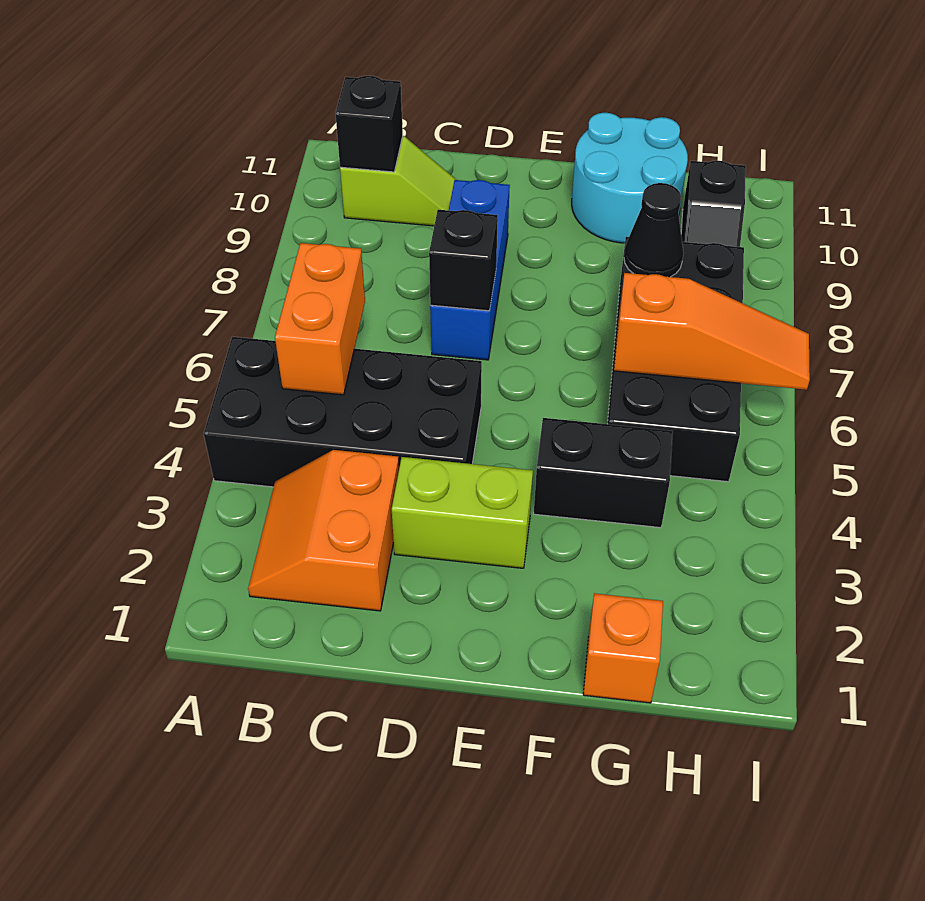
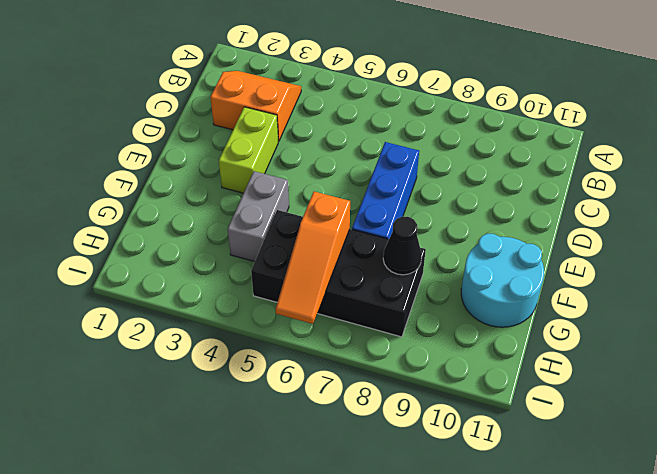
blue brick D7:F7 level 1 -> blue brick D7:D9 level 1
grey brick F4:G4 level 1 -> black brick F4:G4 level 1
none -> black brick A4:D5 level 1
none -> lime slope B10:C10 level 1 top B
none -> orange brick G1 level 1

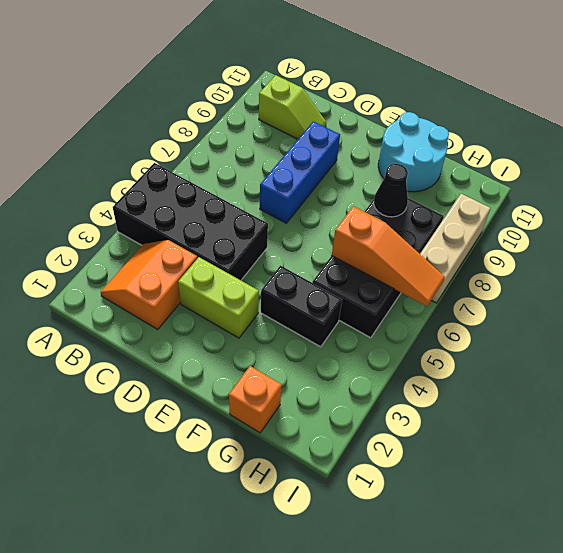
tan brick I7:I9 level 1 -> none
none -> black slope H9:H10 level 1 top 10
none -> orange brick B5:B6 level 2
none -> black brick B10 level 2

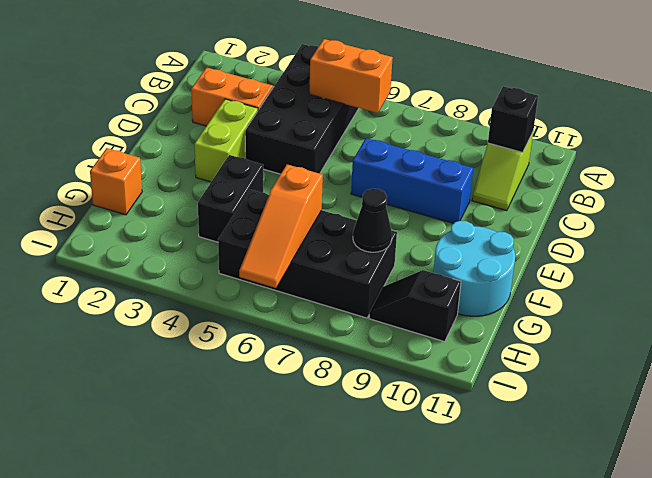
none -> black brick D7 level 2

